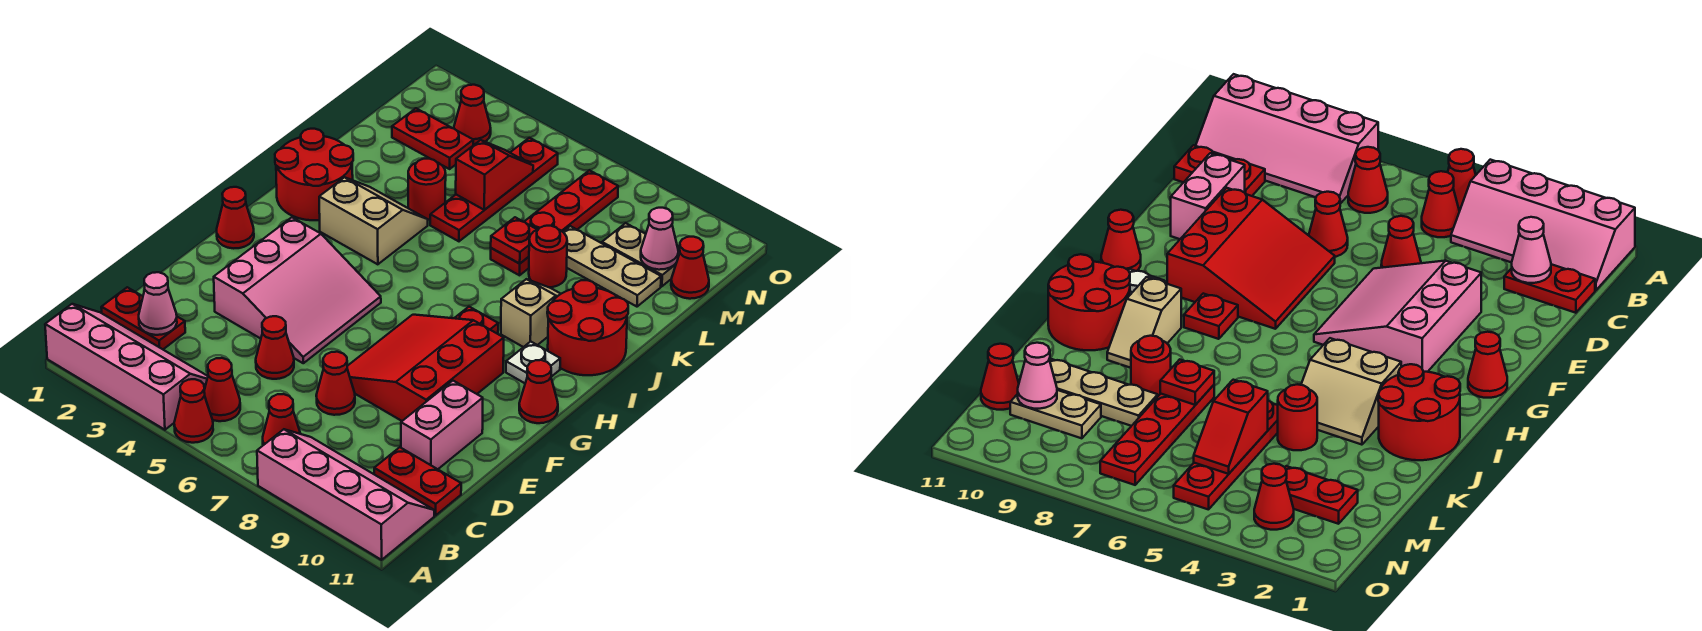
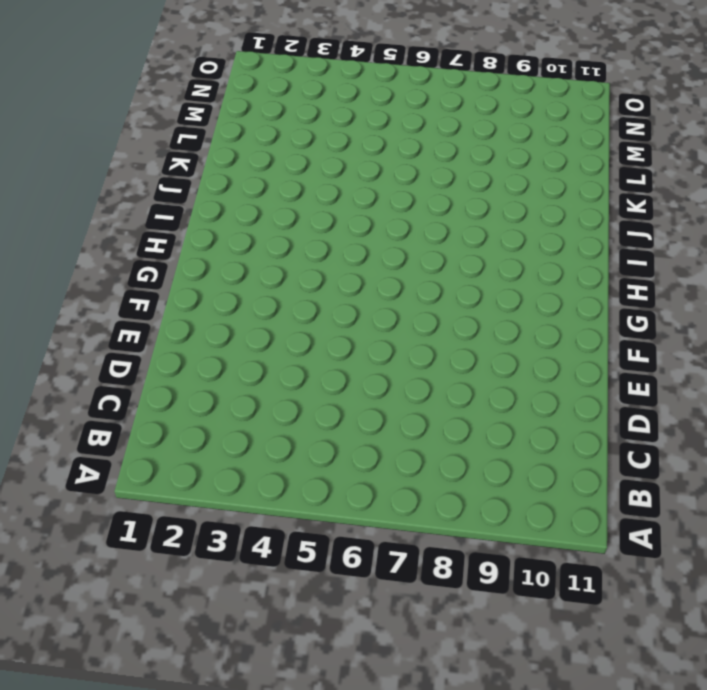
none -> pink slope A1:B4 level 1 top A
none -> red cone A5 level 1
none -> pink slope A8:B11 level 1 top A
none -> red cone B5 level 1

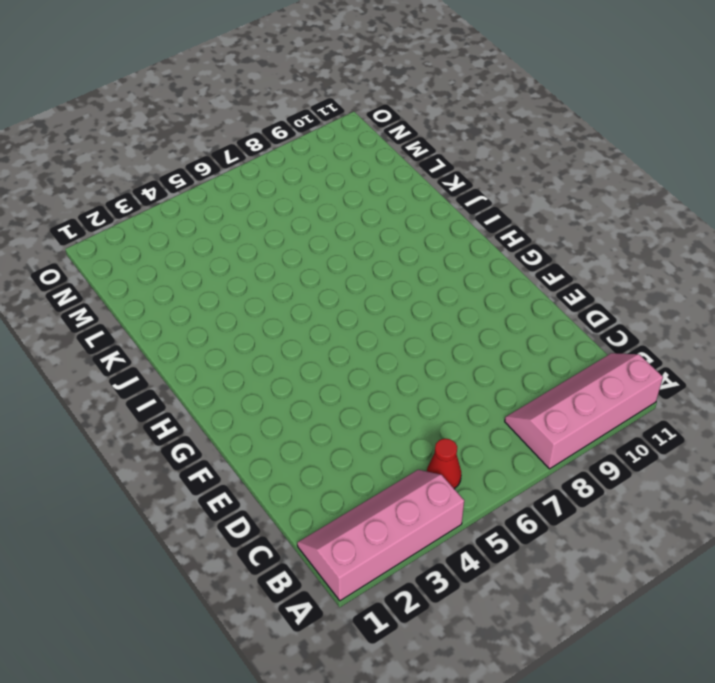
none -> red cone A5 level 1
none -> red cone B7 level 1
none -> red plate C1:C2 level 1
none -> red plate C10:C11 level 1

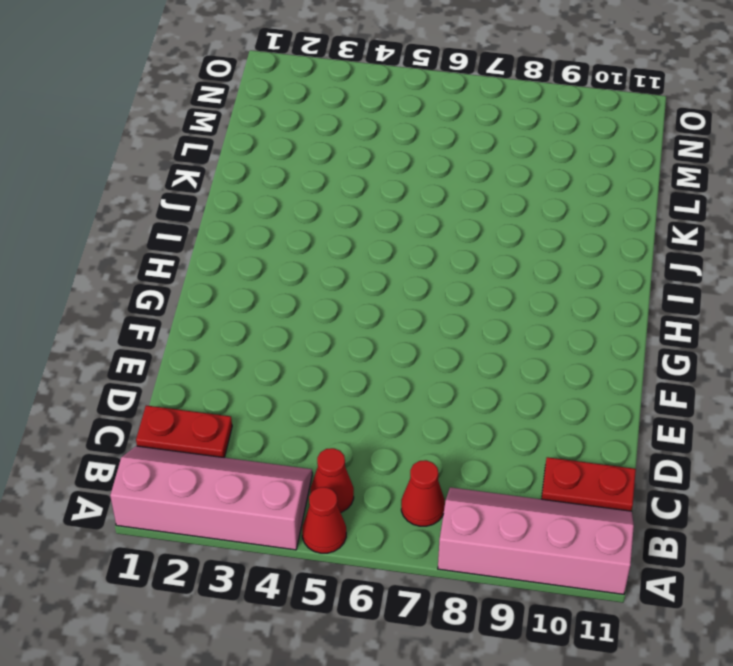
none -> red cone D5 level 1
none -> red cone D7 level 1
none -> pink brick D10:E10 level 1
none -> pink slope E3:G5 level 1 top 3

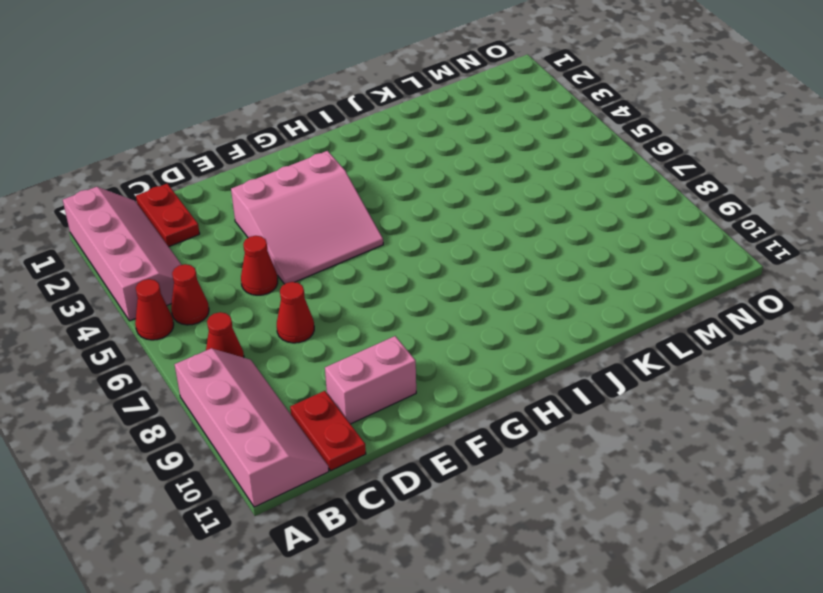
none -> red slope E7:G9 level 1 top 9
none -> red cone G1 level 1
none -> red cone G11 level 1
none -> red plate H8 level 1

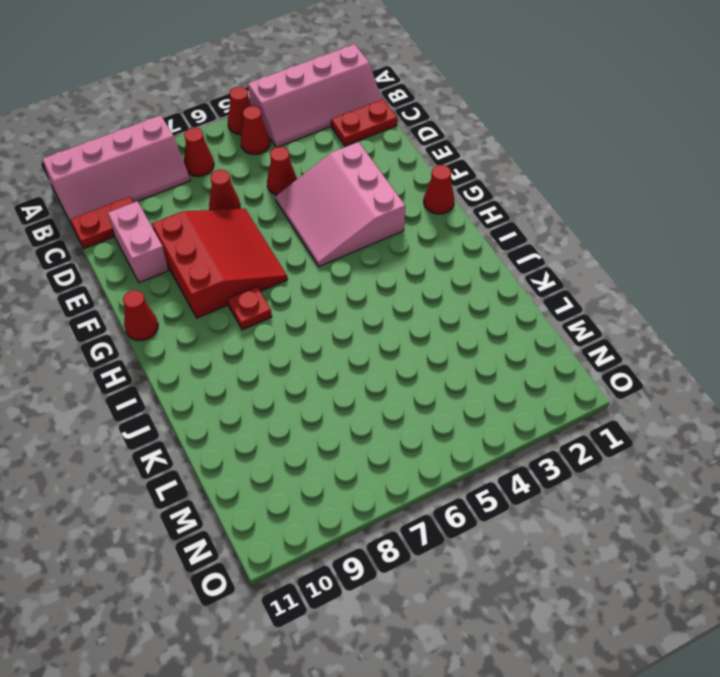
none -> white plate H10 level 1
none -> red round brick I1:J2 level 1
none -> tan slope I3:J4 level 1 top I
none -> tan slope I9:J9 level 1 top I

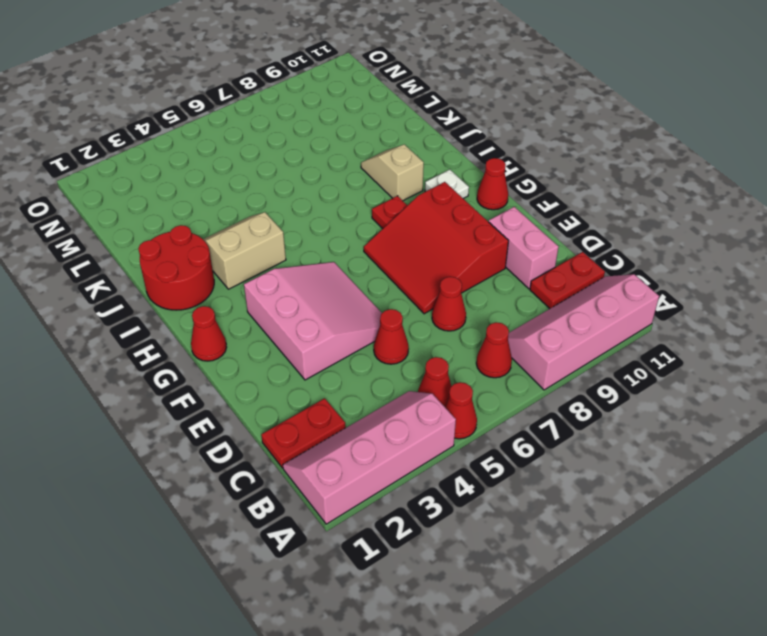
none -> red round brick I10:J11 level 1
none -> red round brick K4 level 1
none -> red plate K5:N5 level 1
none -> red plate K7:N7 level 1

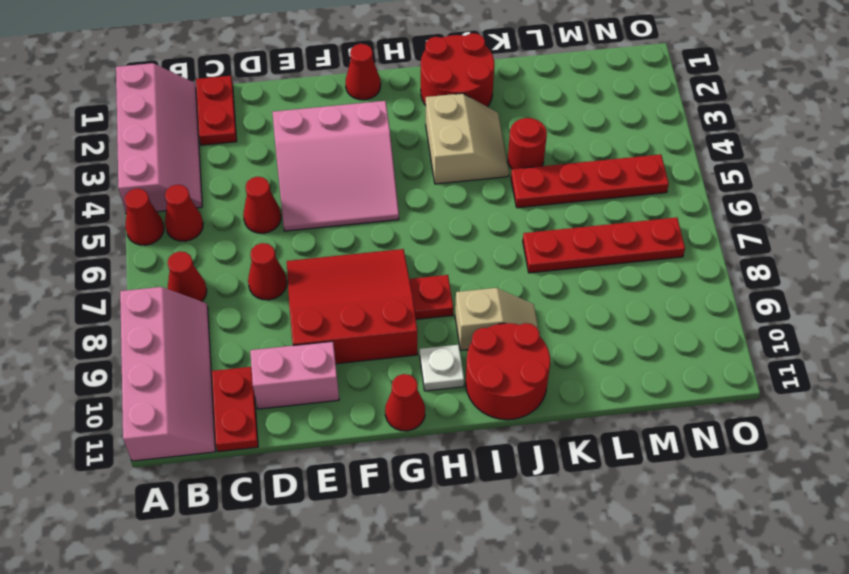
none -> red round brick K8 level 1
none -> tan plate L8:L10 level 1
none -> red plate M2:M3 level 1
none -> tan plate M9:M10 level 1

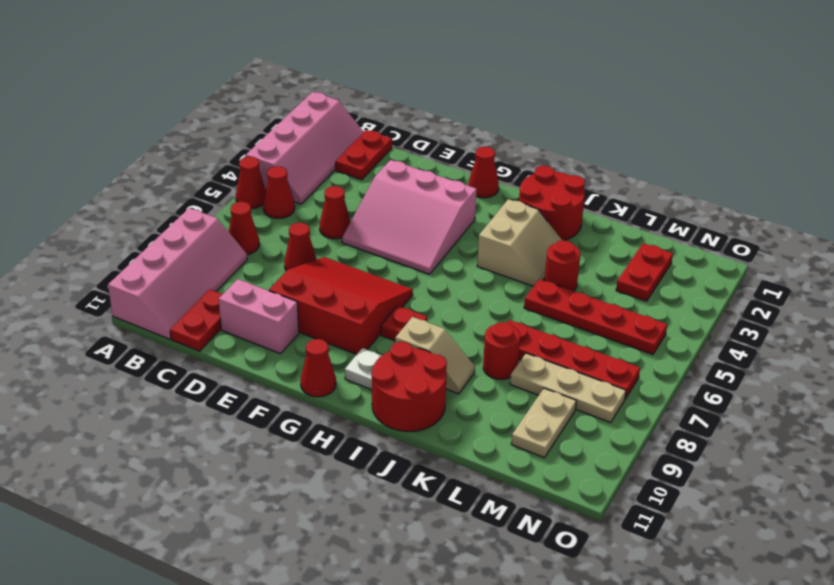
tan plate L8:N8 level 1 -> tan plate L8:L10 level 1
none -> red cone M11 level 1
none -> red cone N3 level 1
none -> pink cone C2 level 2
none -> red plate K7 level 2

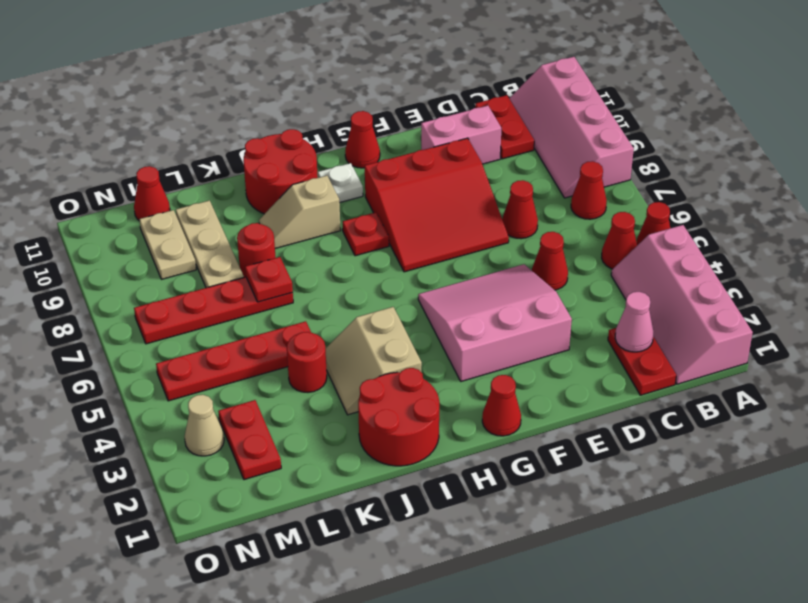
tan cone N3 level 1 -> red cone N3 level 1
none -> red slope L5:M5 level 2 top L
none -> pink cone M10 level 2

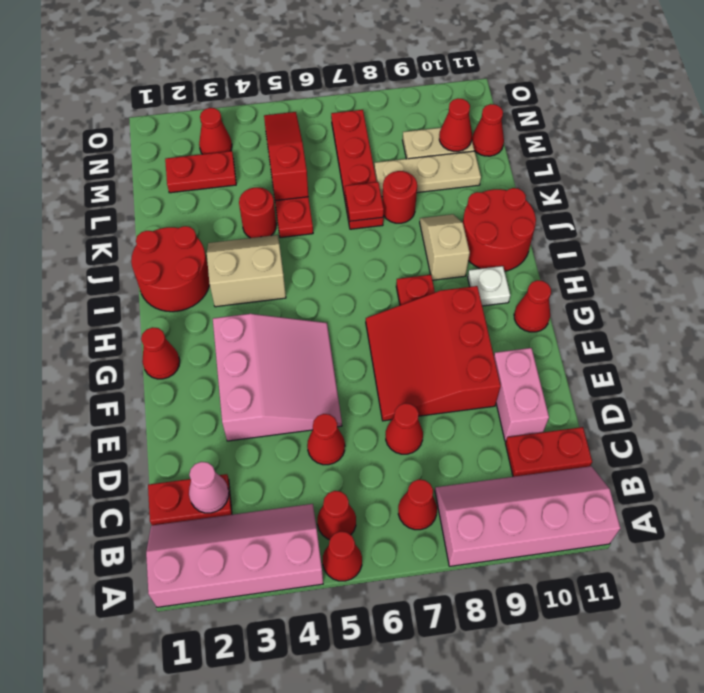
red slope L5:N5 level 2 top L -> red slope L5:M5 level 2 top L
red cone M10 level 2 -> pink cone M10 level 2

